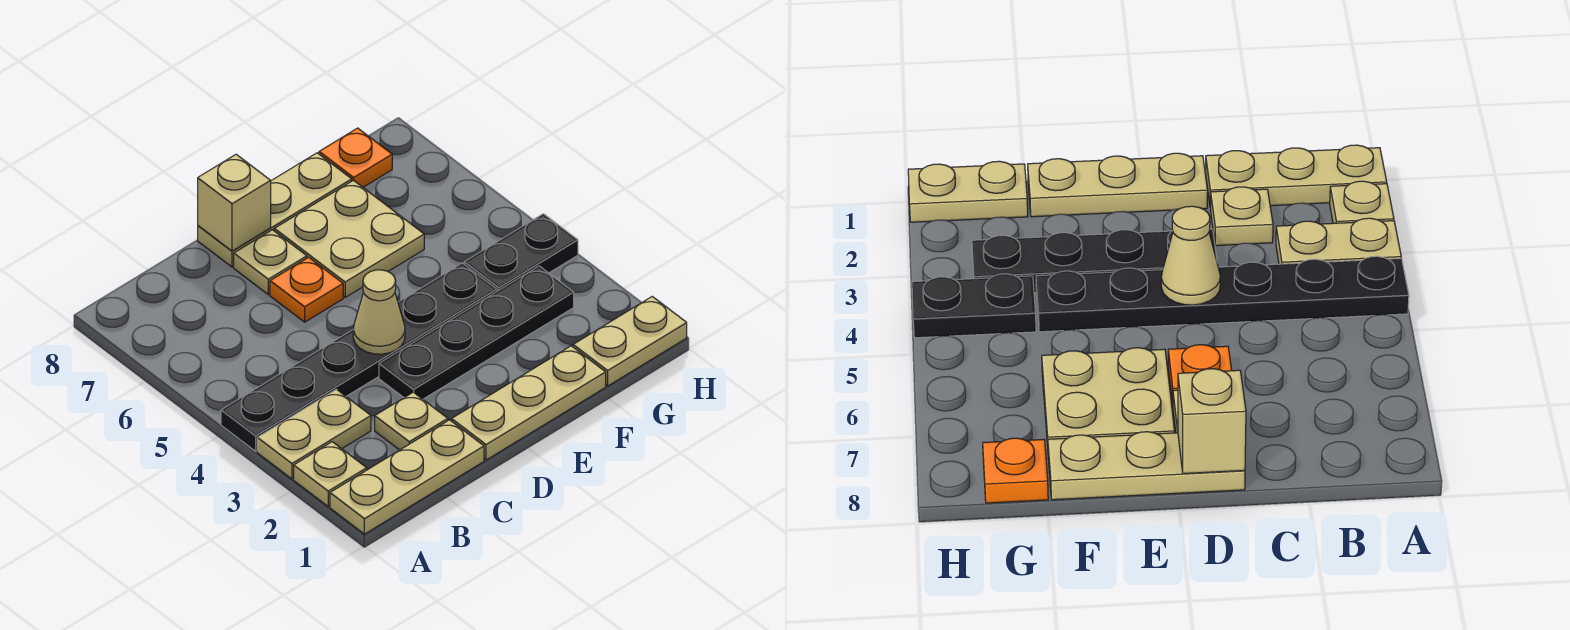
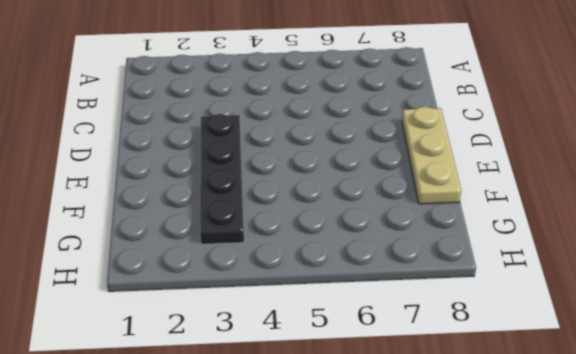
none -> tan plate A1:C1 level 1
none -> tan plate A2 level 1
none -> tan plate A3:B3 level 1

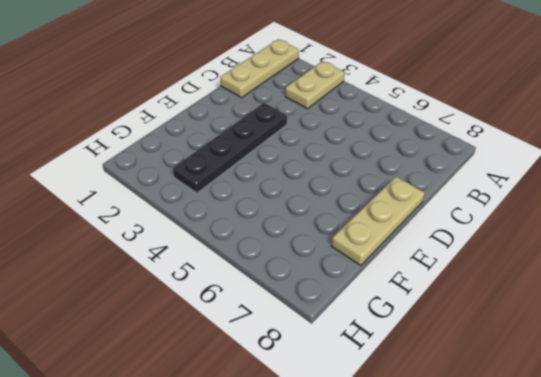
none -> tan plate A2 level 1
none -> black plate A4:F4 level 1
none -> tan plate C2 level 1

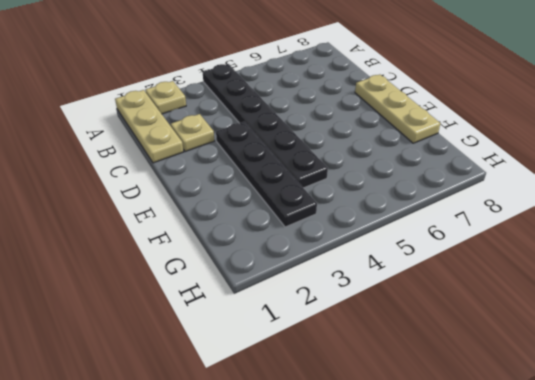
none -> tan plate A3:B3 level 1
none -> tan plate D1:F1 level 1
none -> orange plate D6 level 1

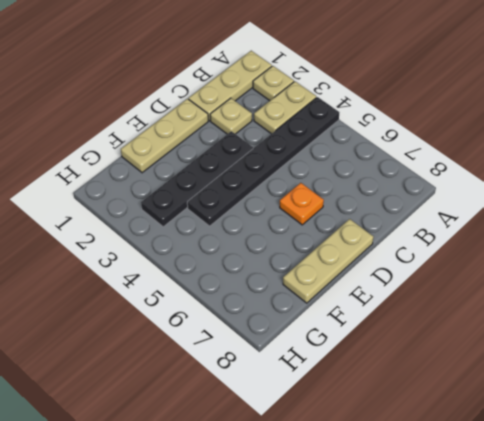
none -> tan plate D7 level 1
none -> tan plate E6:F7 level 1
none -> tan plate G1:H1 level 1

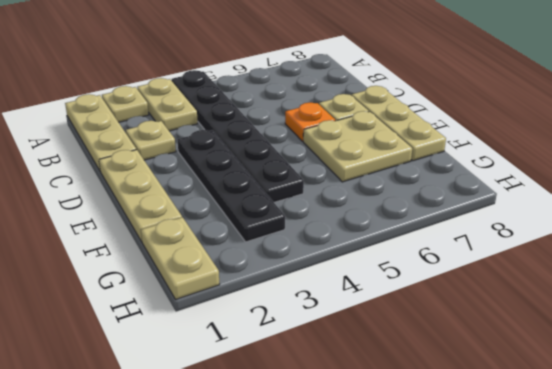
none -> black plate G4:H4 level 1
none -> orange plate G8 level 1
none -> tan cone D4 level 2

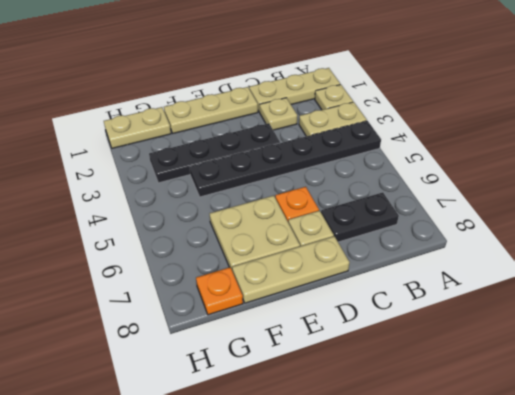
black plate B7:C7 level 1 -> black plate G4:H4 level 1
none -> tan cone D4 level 2
none -> tan brick D8 level 2

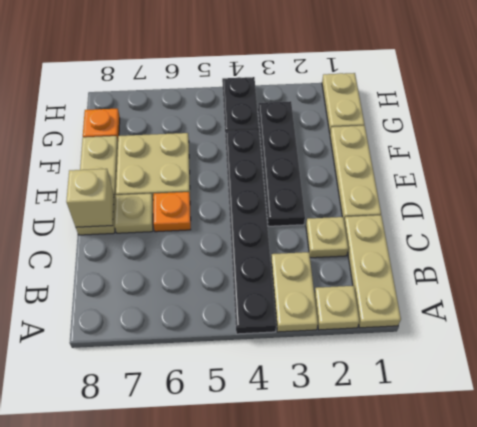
none -> tan cone D4 level 2

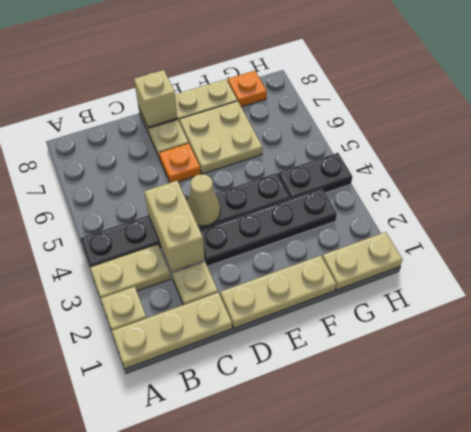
tan brick C3:C4 level 2 -> none

